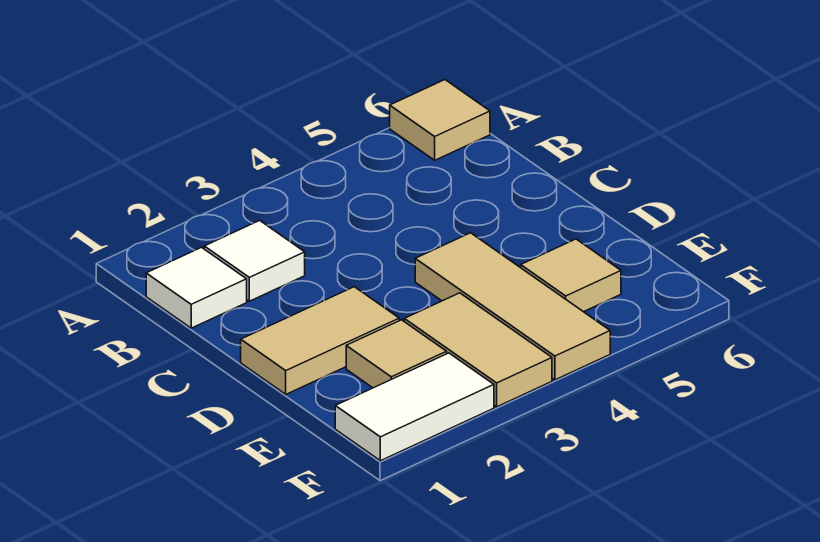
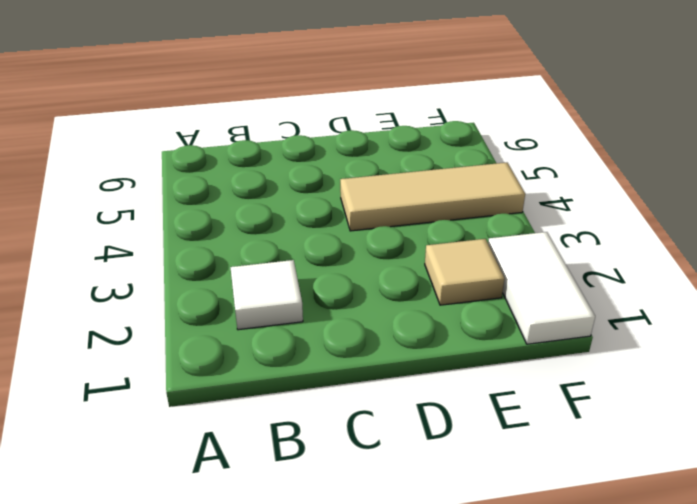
none -> tan tile A6 level 1
none -> white tile B1 level 1

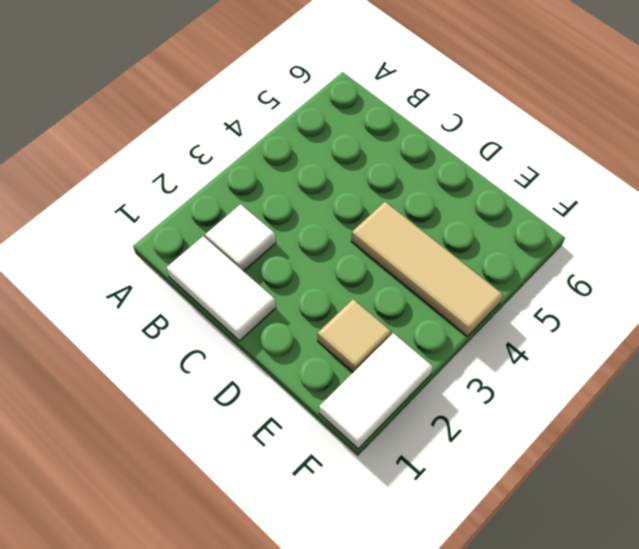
white tile B1:C1 level 1 -> white tile B1 level 1
none -> tan tile A6 level 1
none -> tan tile D1:D2 level 1

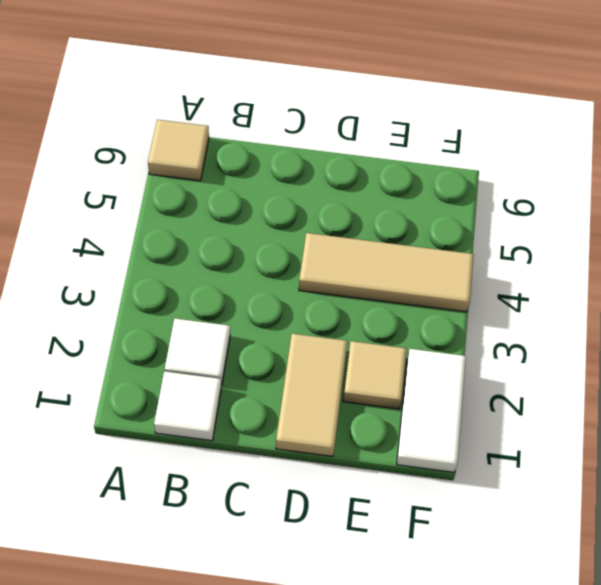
none -> tan tile E3:F3 level 1
none -> tan tile E5 level 1

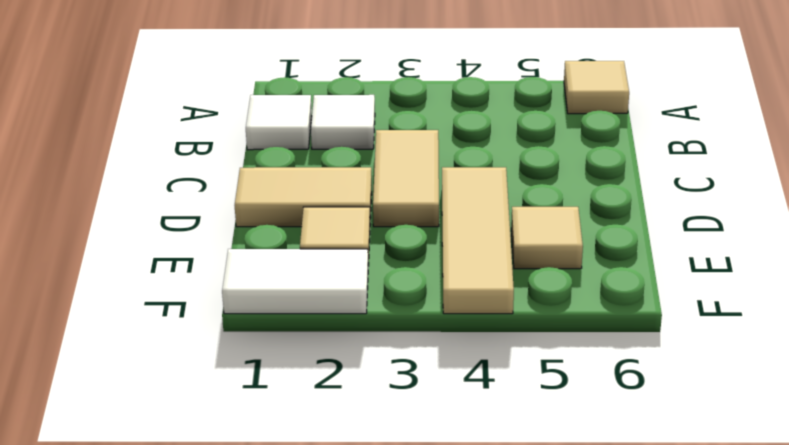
tan tile C3:D3 level 1 -> tan tile E3:F3 level 1

